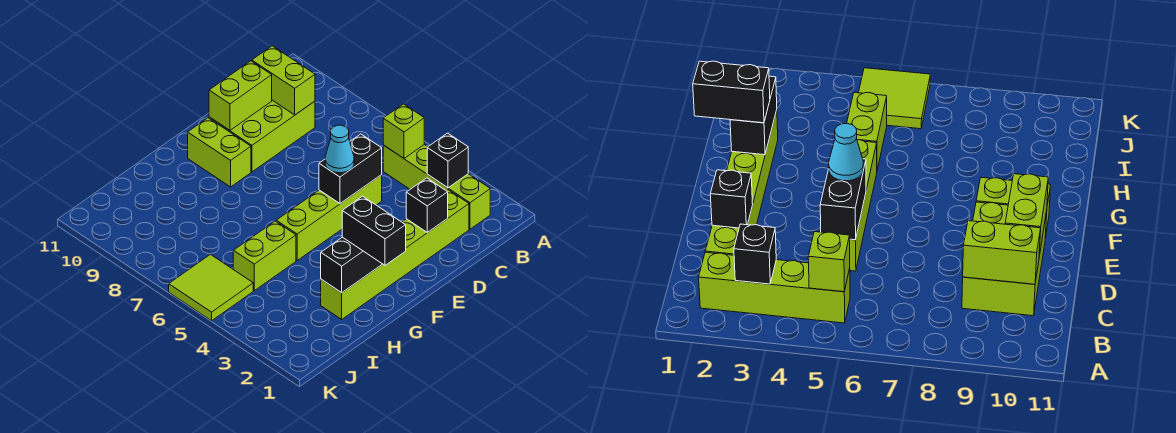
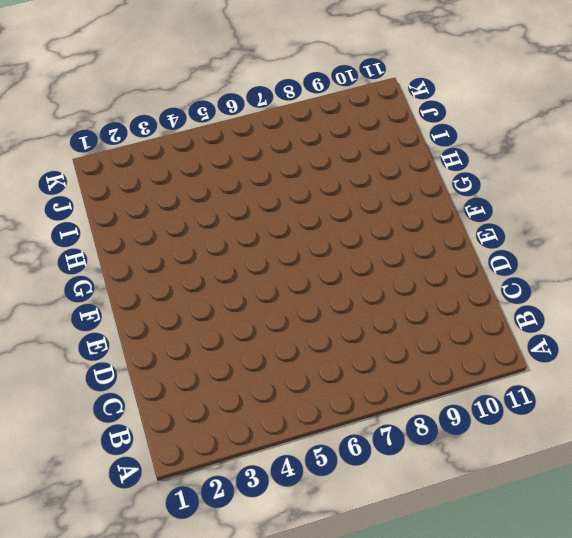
none -> lime brick B2:B5 level 1
none -> lime brick C2:H2 level 1
none -> lime brick C9:E10 level 1

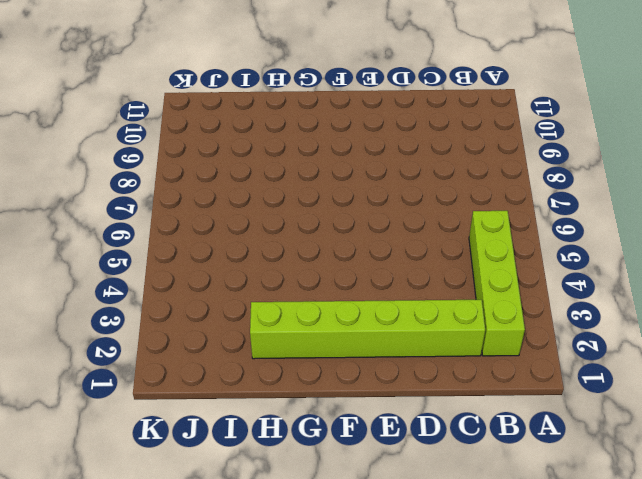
none -> lime brick C9:E10 level 1
none -> lime brick D5:G5 level 1
none -> lime brick F9:F10 level 1

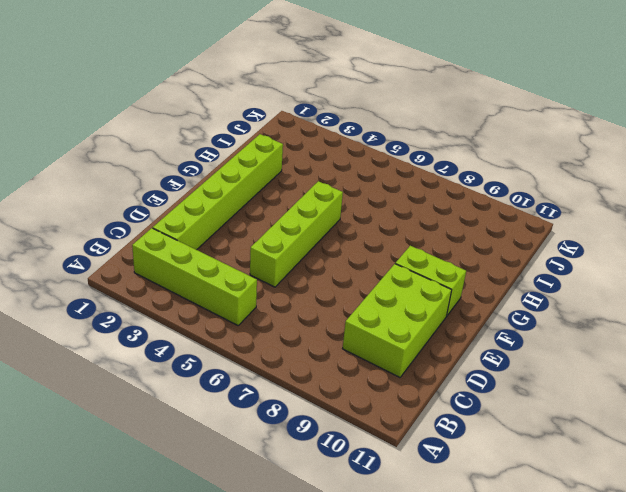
none -> lime brick H5:I5 level 1
none -> lime tile J5:K6 level 1
none -> black brick B3 level 2

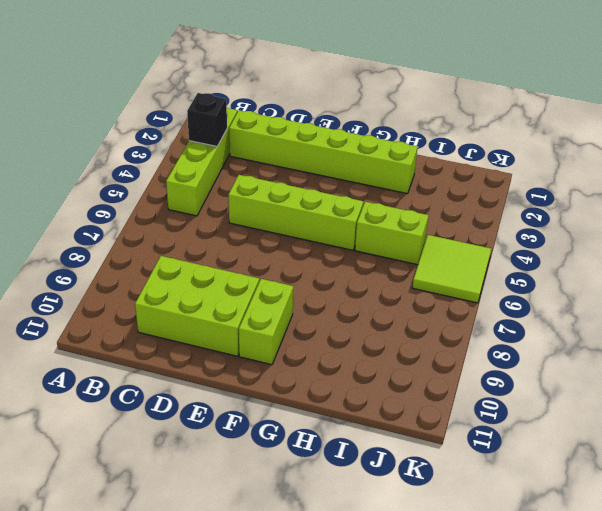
none -> lime brick B5 level 2
none -> lime brick C9:C10 level 2
none -> black brick D2 level 2

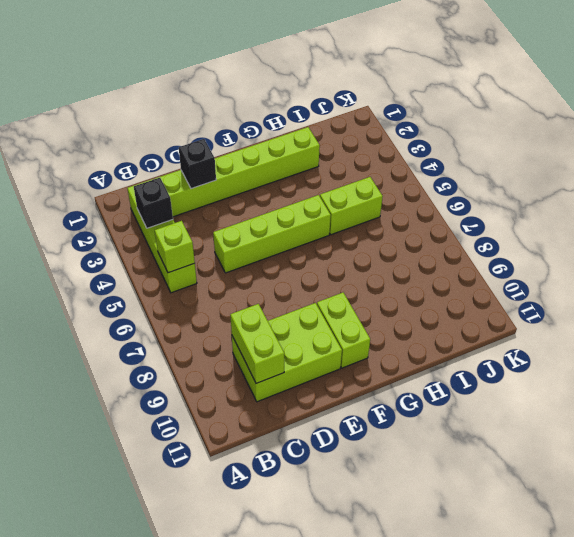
none -> lime tile J5:K6 level 1
none -> black brick D5:E5 level 2
none -> lime brick D10:E10 level 2

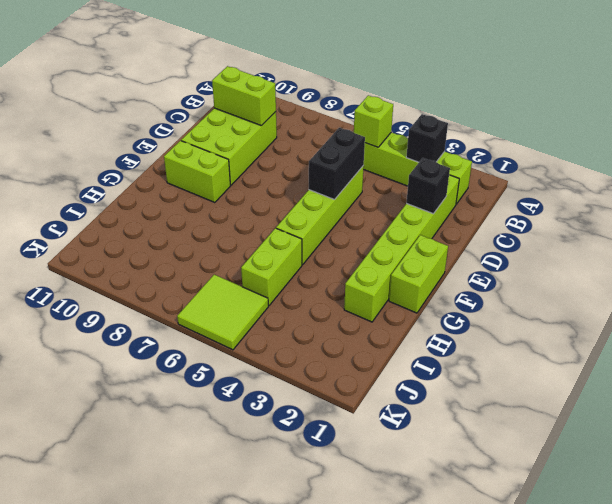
lime brick F1:G1 level 1 -> lime brick D10:E10 level 2
none -> black brick G2:H2 level 2
none -> cyan cone E5 level 3
none -> black brick G1:G2 level 3

